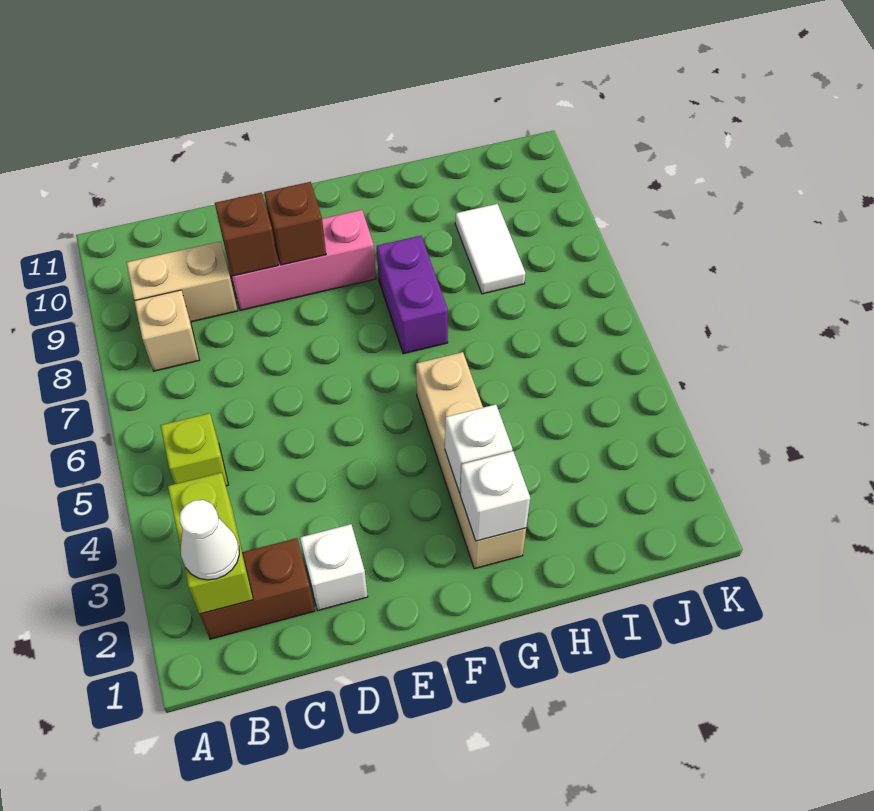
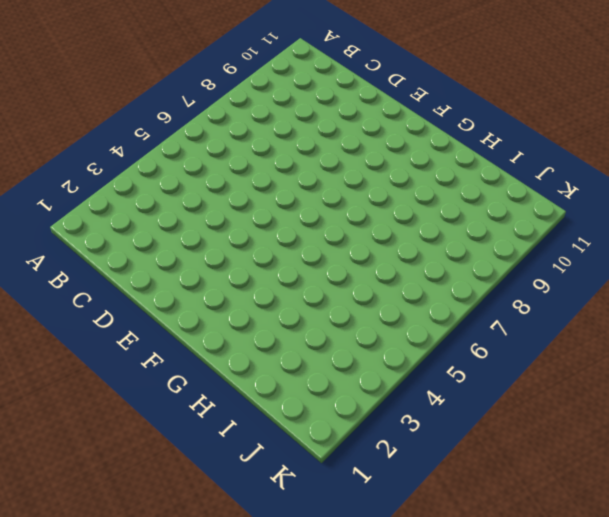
none -> brown brick B2:C2 level 1
none -> lime brick B5 level 1
none -> tan brick B8 level 1

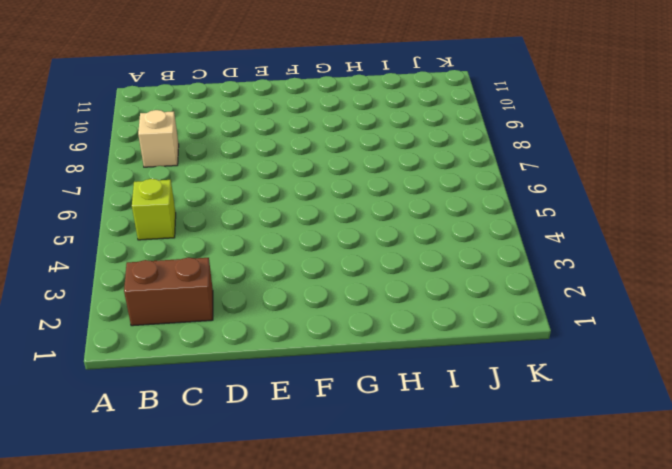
none -> tan brick B9:C9 level 1
none -> white brick D2 level 1
none -> pink brick D9:F9 level 1

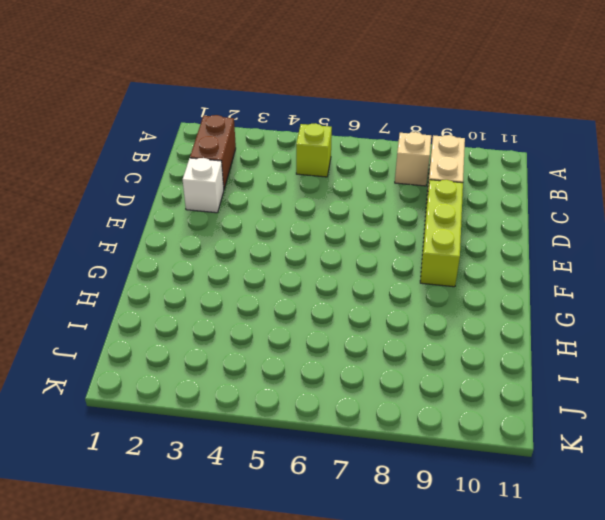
lime brick D9:F9 level 1 -> pink brick D9:F9 level 1
none -> tan brick G2:G5 level 1
none -> purple brick G7:G8 level 1
none -> white tile I8:I9 level 1

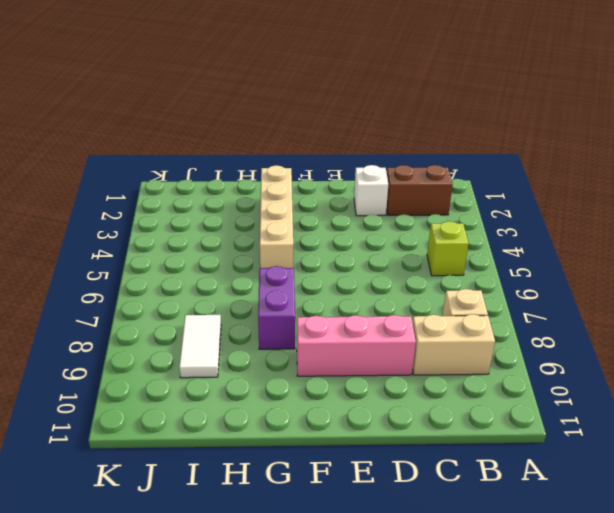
none -> lime brick B2:B3 level 2
none -> brown brick D9 level 2
none -> brown brick E9 level 2

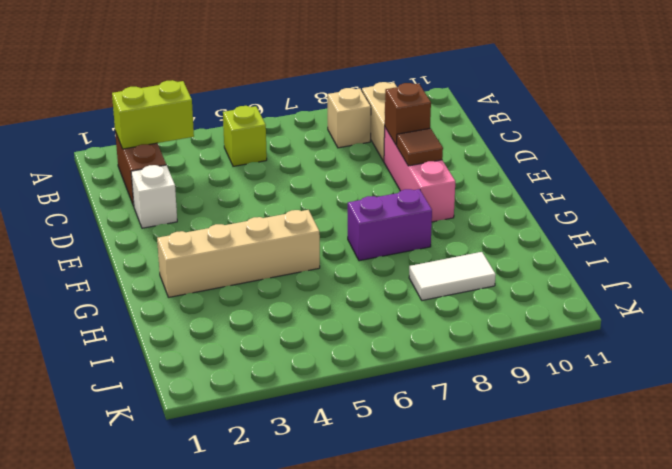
brown tile E9 level 2 -> brown brick E9 level 2
none -> white brick G2 level 2
none -> white brick G3 level 2
none -> white cone B2 level 3

